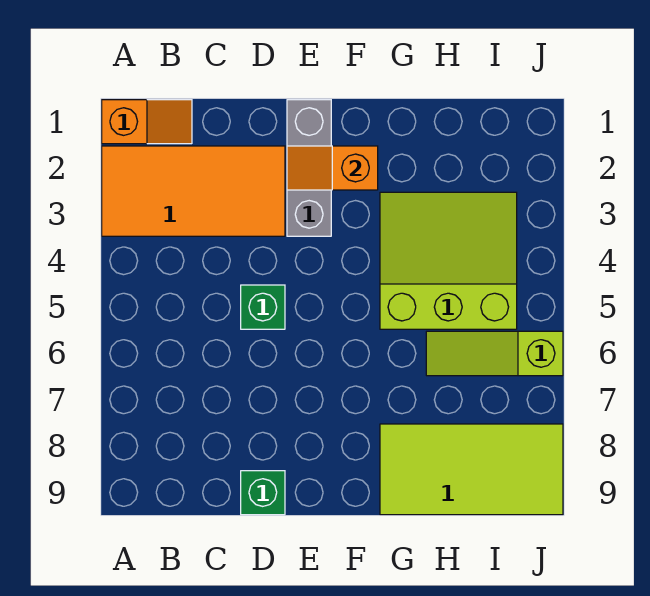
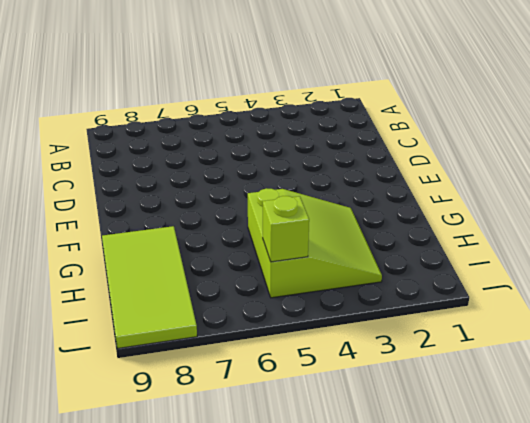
lime brick I5 level 2 -> none
none -> orange slope A1:B1 level 1 top A
none -> orange tile A2:D3 level 1

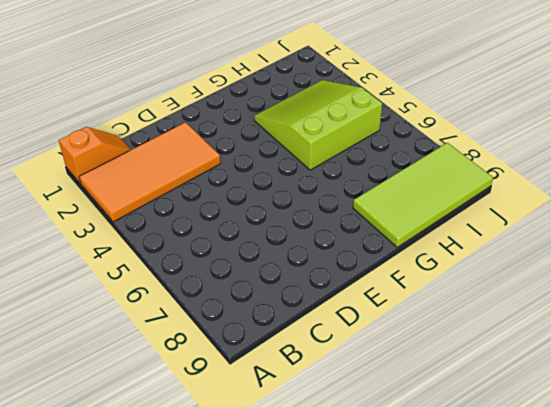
none -> green brick D5 level 1
none -> green brick D9 level 1

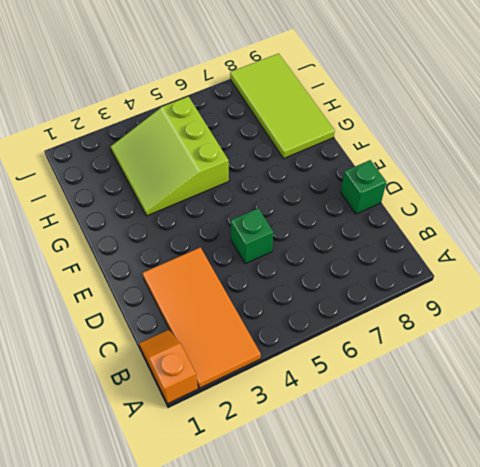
none -> grey brick E1:E3 level 1
none -> lime slope H6:J6 level 1 top J

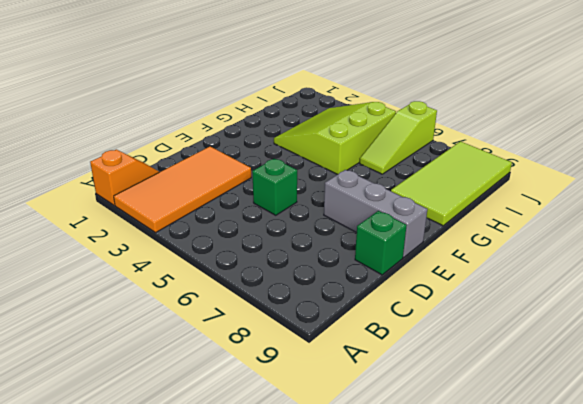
grey brick E7:E9 level 1 -> grey brick E1:E3 level 1
none -> orange slope E2:F2 level 2 top F

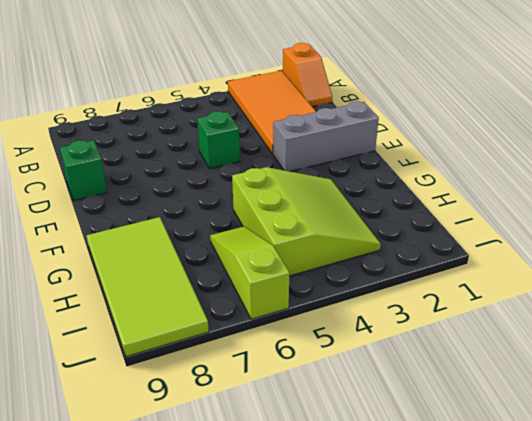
none -> orange slope E2:F2 level 2 top F

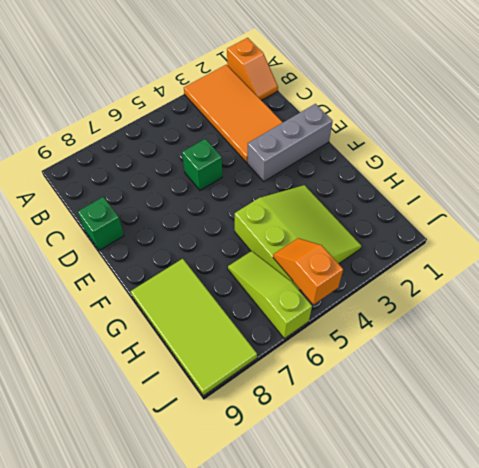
orange slope I5:J5 level 2 top J -> orange slope E2:F2 level 2 top F

